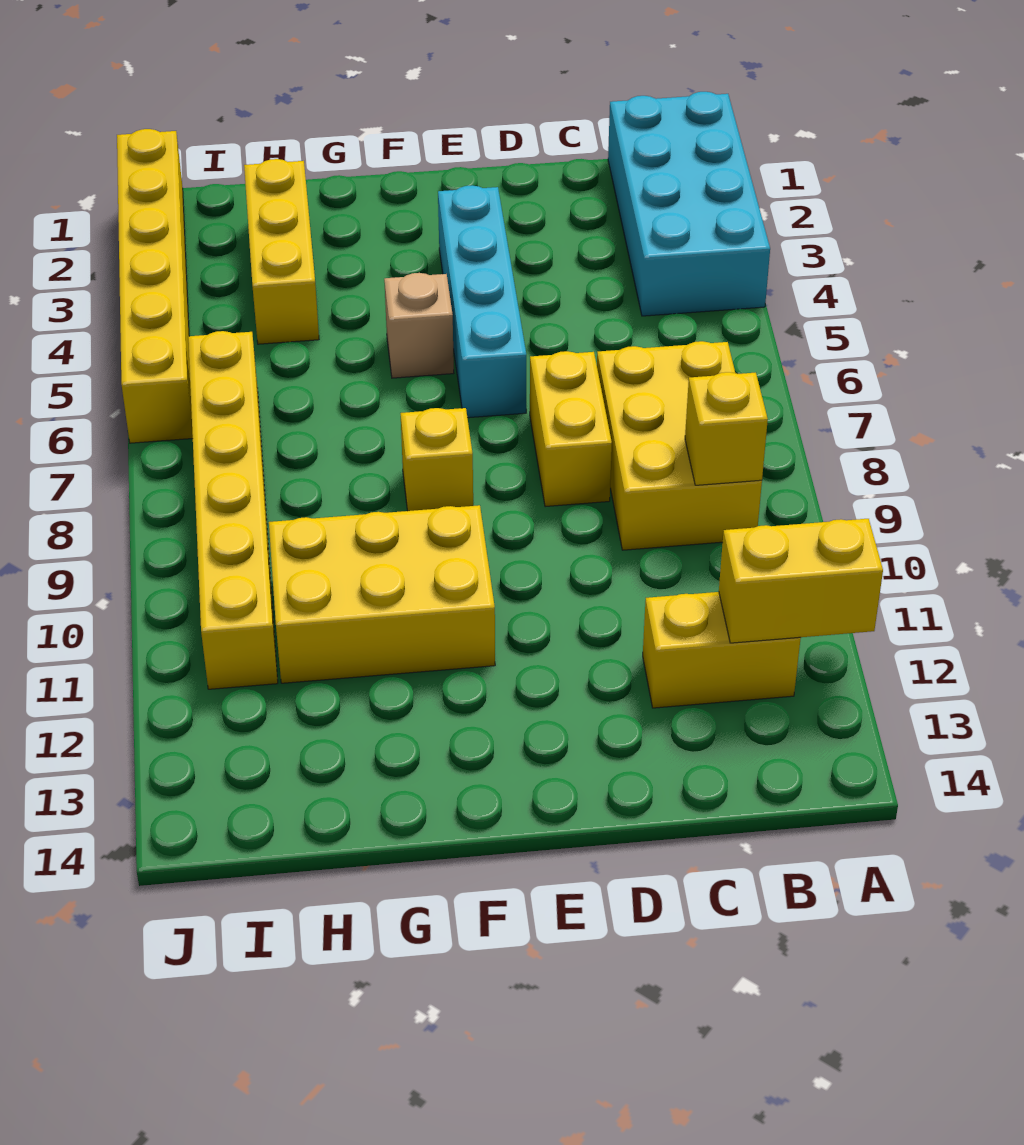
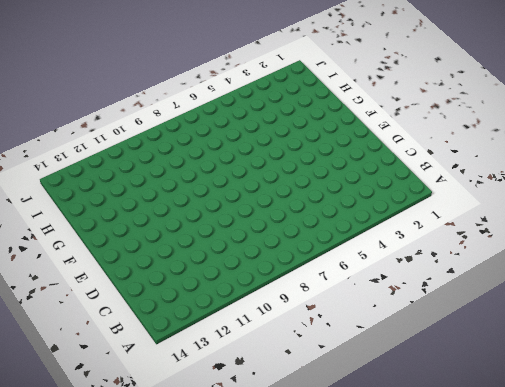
none -> cyan brick A1:B4 level 1
none -> yellow brick B7:C9 level 1
none -> yellow brick B12:C12 level 1

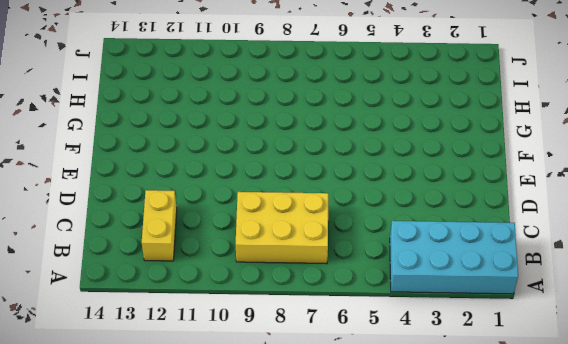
none -> yellow brick D7:D8 level 1
none -> cyan brick E3:E6 level 1
none -> tan brick F5 level 1

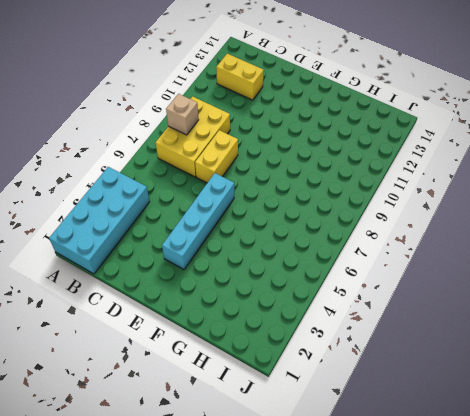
tan brick B8 level 2 -> tan brick F5 level 1
none -> yellow brick F8 level 1
none -> yellow brick F10:H11 level 1
none -> yellow brick H2:H4 level 1

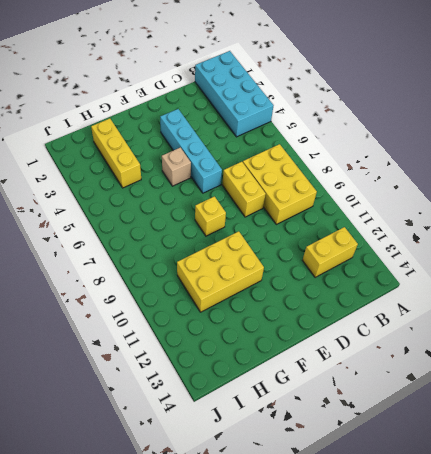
none -> yellow brick I6:I11 level 1
none -> yellow brick J1:J6 level 1
none -> yellow brick A12:B12 level 2

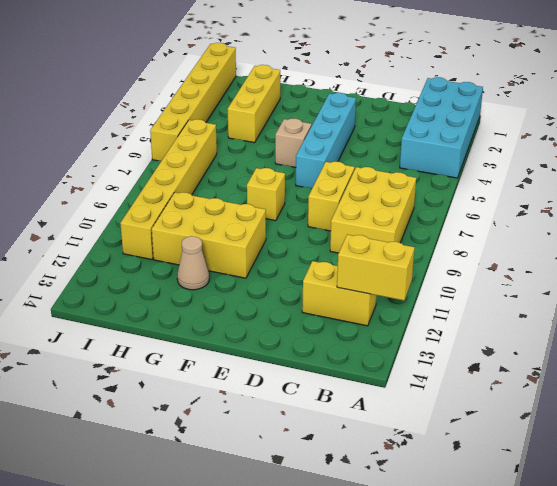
tan cone G12 level 1 -> none
none -> yellow brick B9 level 2

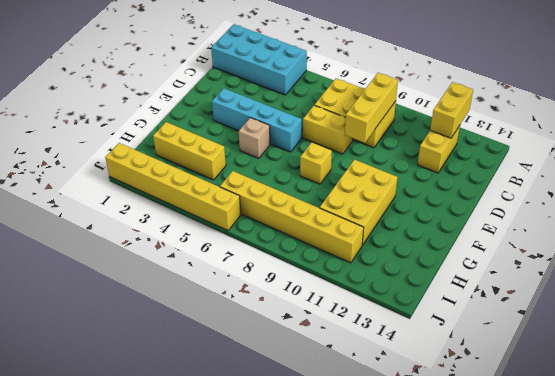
yellow brick B9:D9 level 2 -> yellow brick B9 level 2

